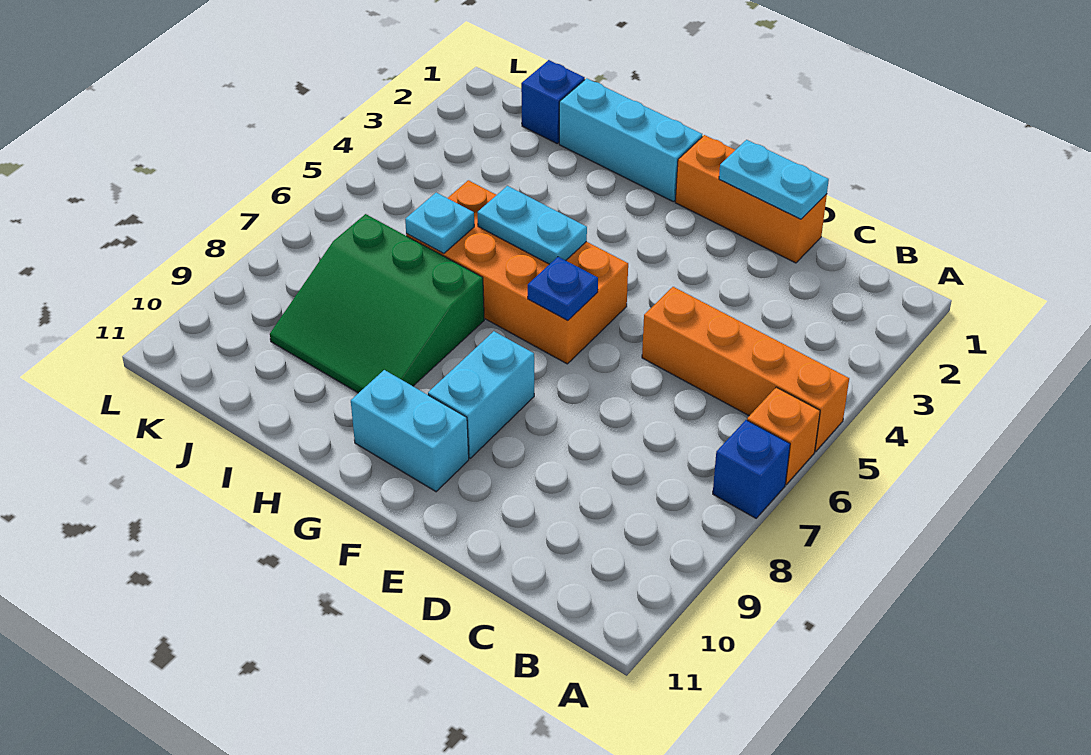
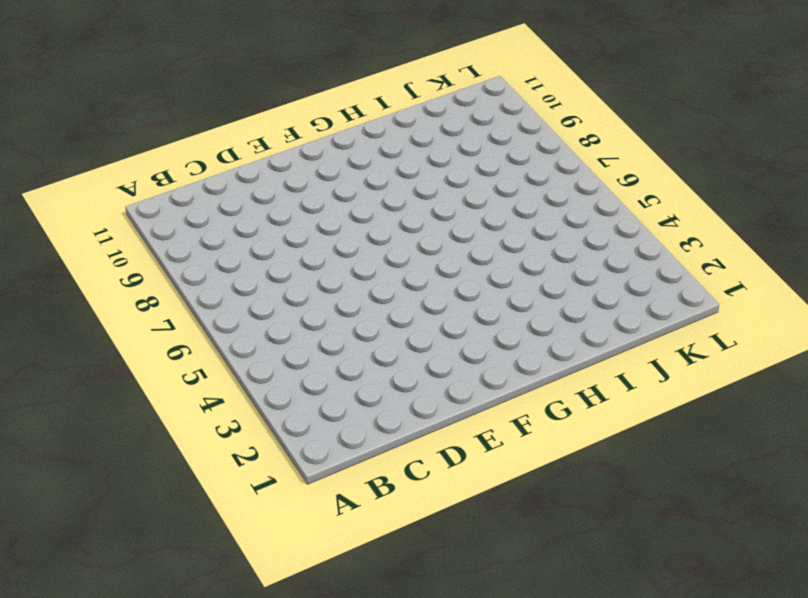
none -> orange brick A5:D5 level 1
none -> orange brick A6 level 1
none -> blue brick A7 level 1

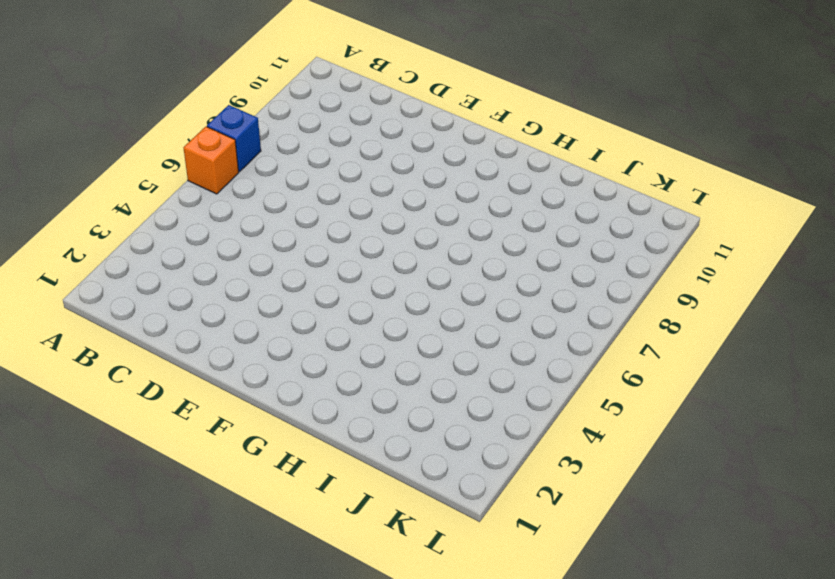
none -> orange brick A5:D5 level 1
none -> orange brick D1:F1 level 1
none -> orange brick F5:I6 level 1

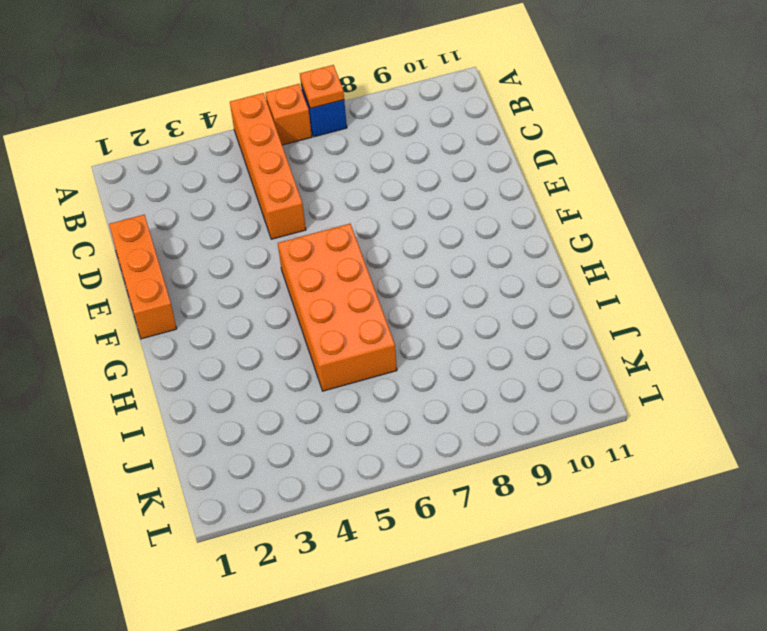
orange plate A7 level 2 -> none
none -> cyan brick F8:F9 level 1
none -> cyan brick F10:G10 level 1
none -> cyan brick G1:I1 level 1

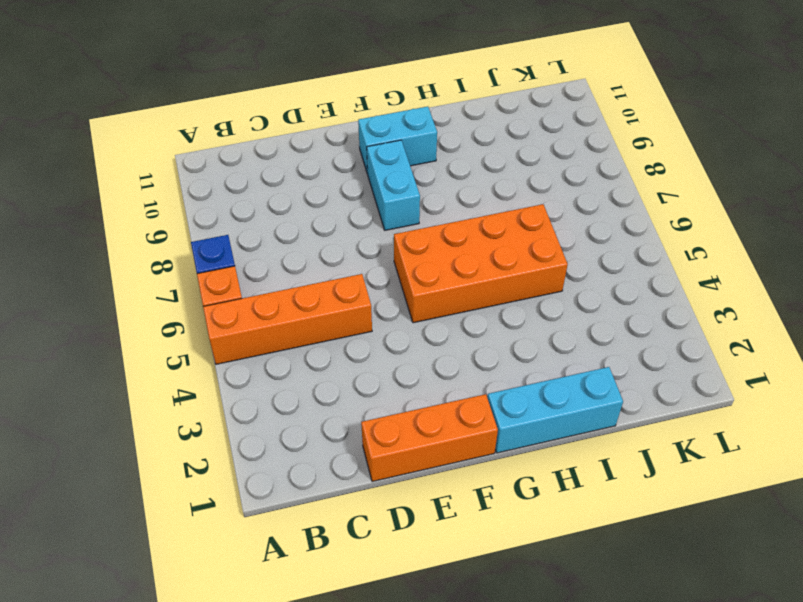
none -> green slope H7:J9 level 1 top 7
none -> blue brick J1 level 1
none -> cyan plate D1:E1 level 2

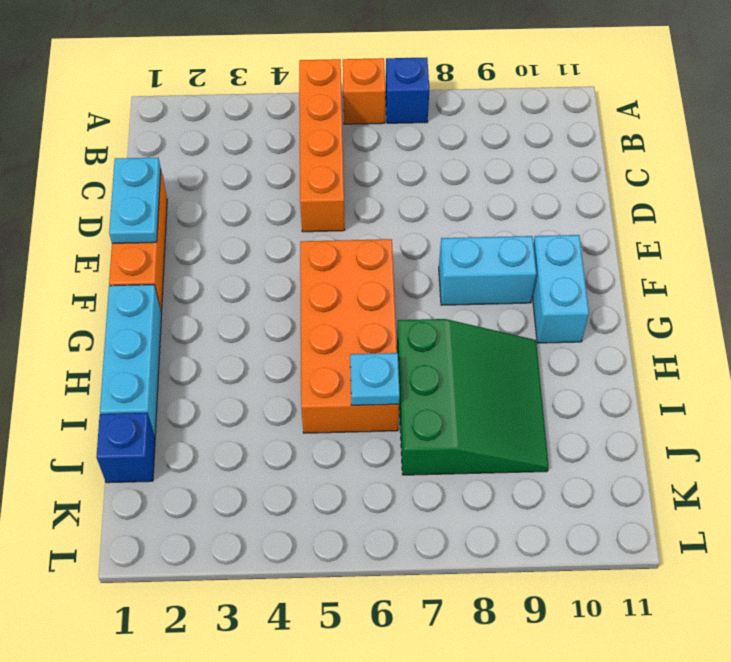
none -> blue plate F6 level 2
none -> cyan plate G5:H5 level 2

